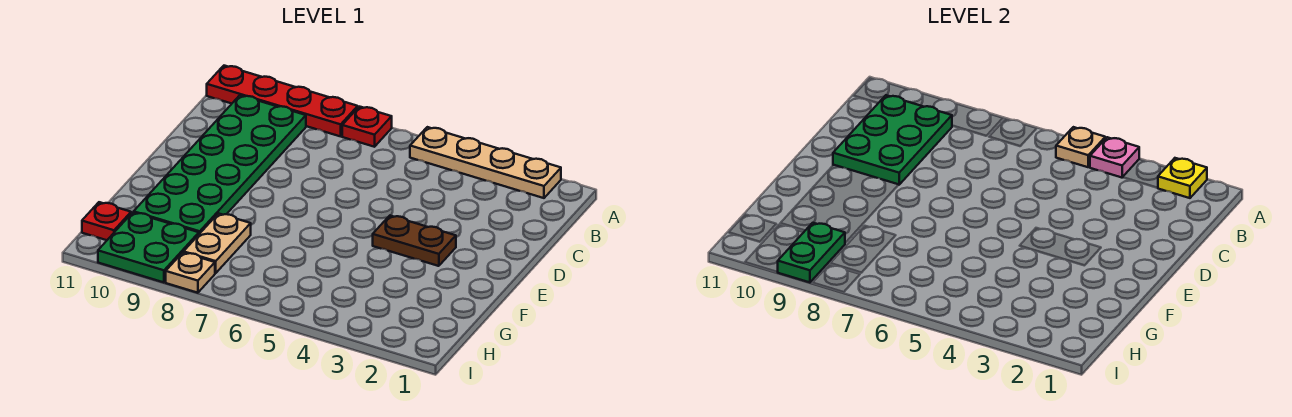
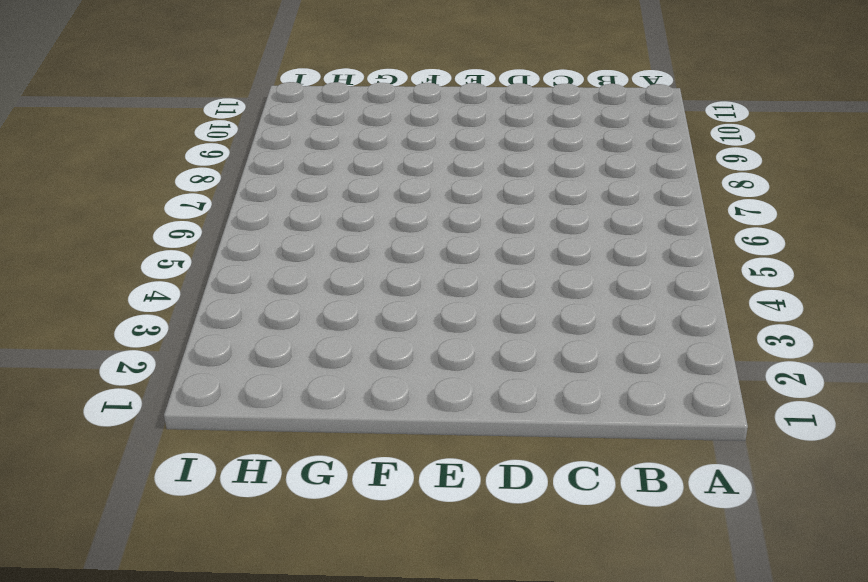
none -> tan plate A2:A5 level 1
none -> red plate A7 level 1
none -> red plate A8:A11 level 1

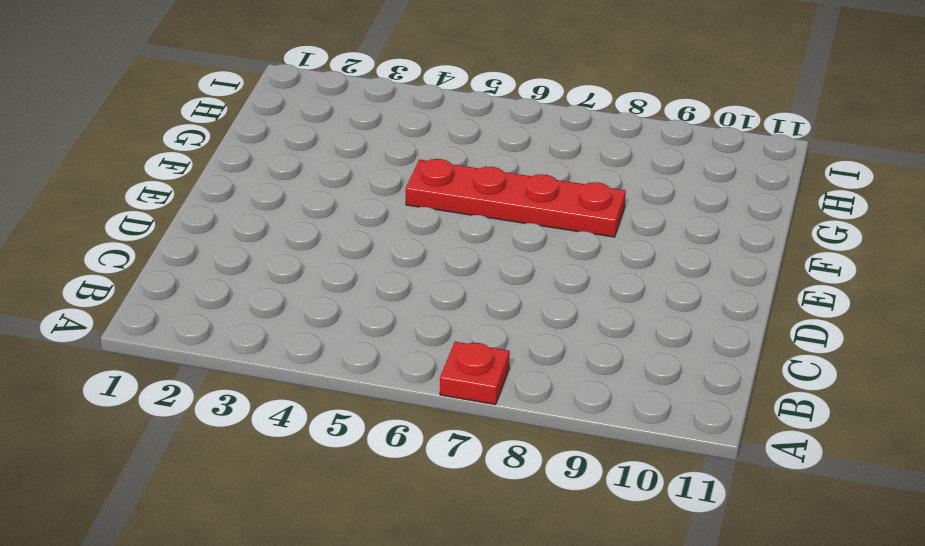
red plate F5:F8 level 1 -> red plate A8:A11 level 1
none -> tan plate A2:A5 level 1
none -> green plate B9:G10 level 1
none -> brown plate E3:E4 level 1

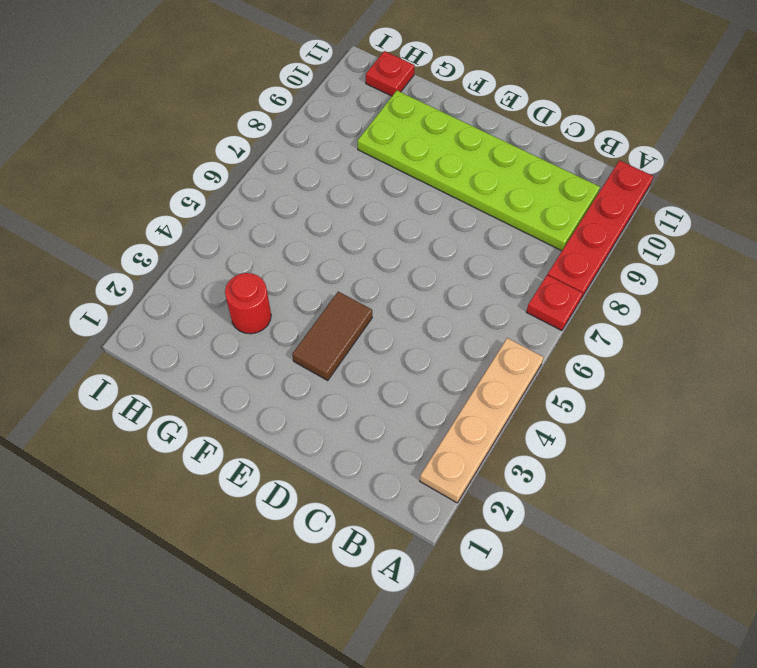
lime plate B9:G10 level 1 -> green plate B9:G10 level 1
brown tile E3:E4 level 1 -> brown plate E3:E4 level 1
red round brick G3 level 1 -> none
none -> tan plate G8:H8 level 1
none -> green plate H9:I10 level 1
none -> tan plate I8 level 1

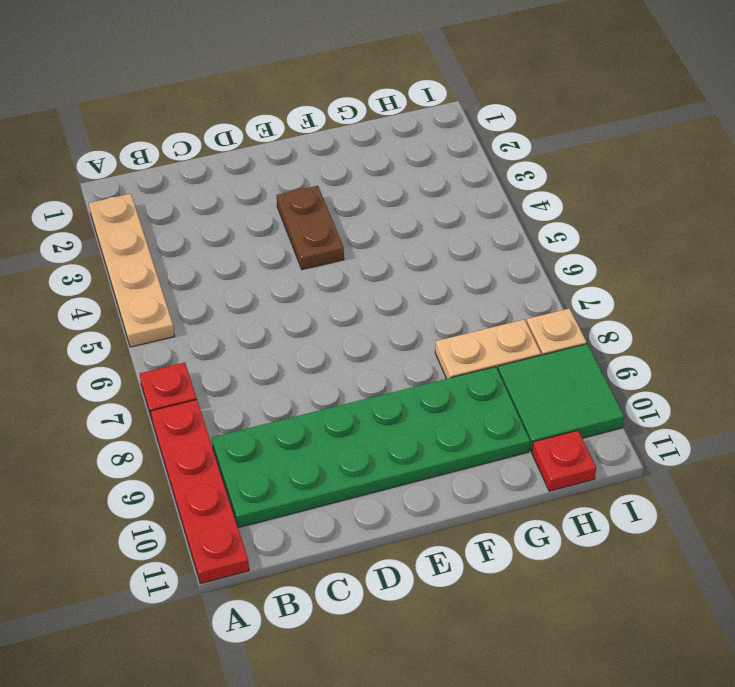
green tile H9:I10 level 1 -> green plate H9:I10 level 1
none -> yellow plate A2 level 2
none -> pink plate A4 level 2
none -> tan plate A5 level 2

